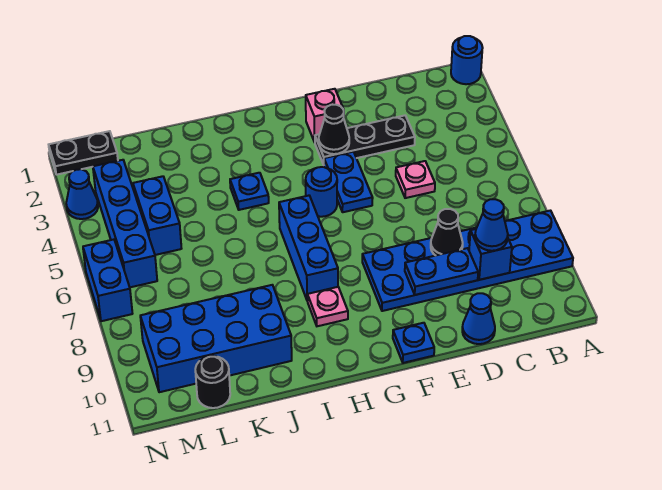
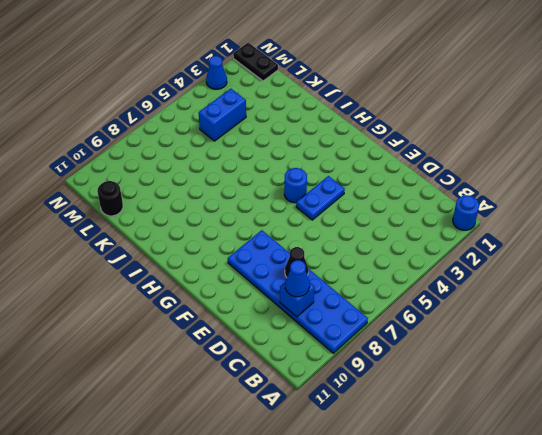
none -> black plate D3:F3 level 1
none -> pink plate D5 level 1
none -> blue cone D11 level 1

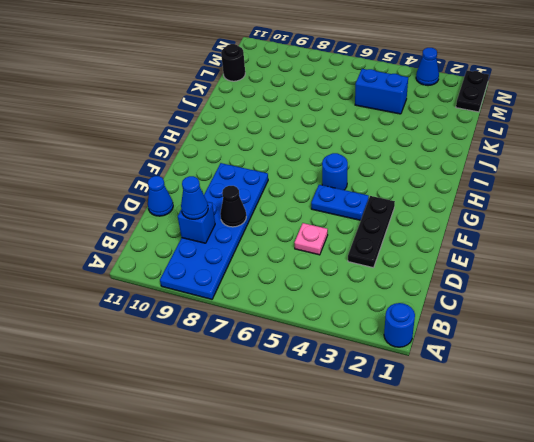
none -> pink brick F2 level 1
none -> blue plate F11 level 1
none -> blue brick H6:H8 level 1

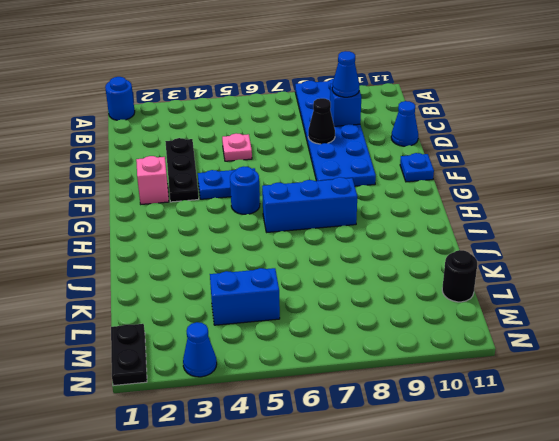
none -> pink plate H9 level 1
none -> blue plate I4 level 1
none -> blue brick J9:M10 level 1

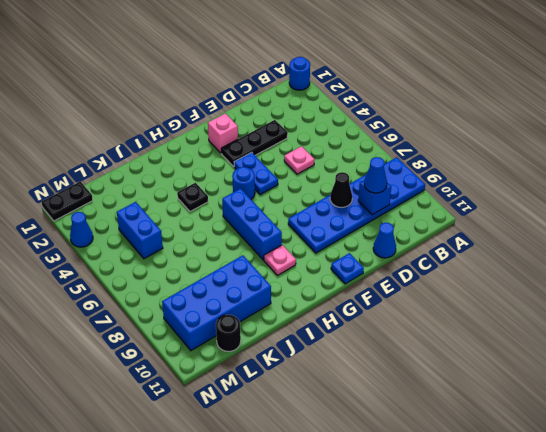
black plate I4 level 1 -> blue plate I4 level 1
none -> blue brick M3:M6 level 1
none -> blue brick N6:N7 level 1
none -> blue plate D9:E9 level 2

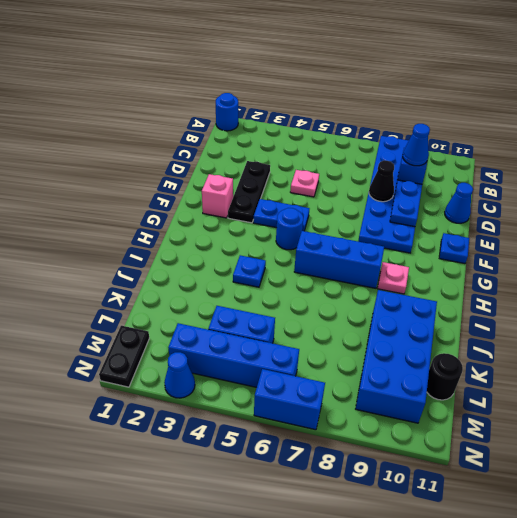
none -> black cone F3 level 2

